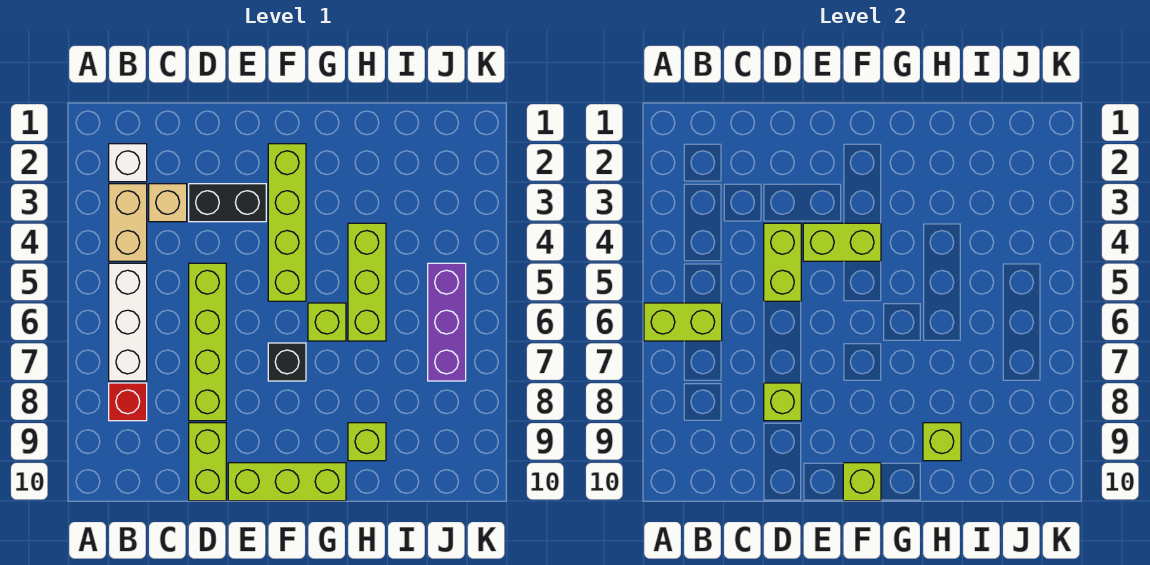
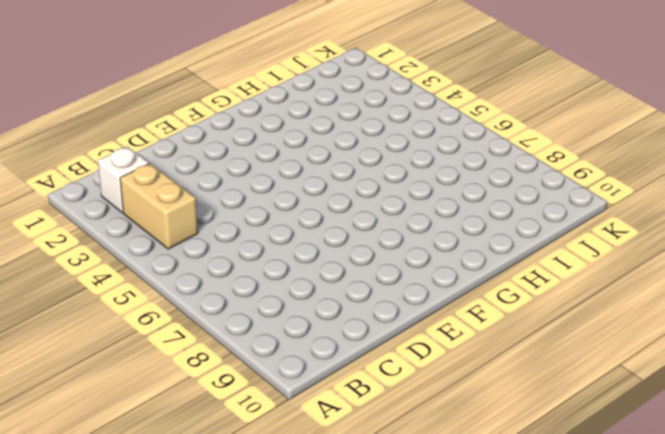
none -> white brick B5:B7 level 1
none -> red brick B8 level 1
none -> tan brick C3 level 1

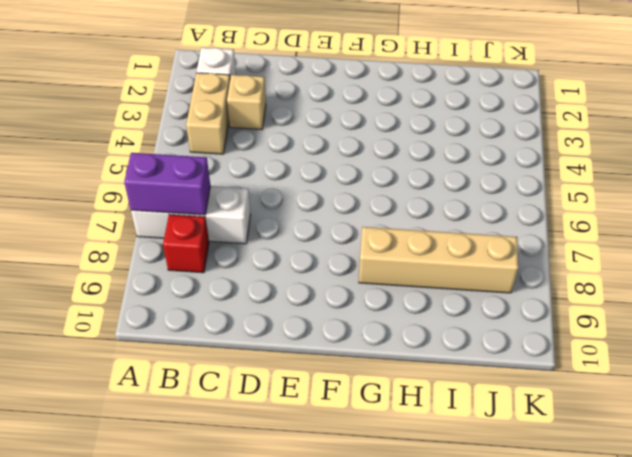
white brick A7:C7 level 1 -> white brick B5:B7 level 1
purple brick A7:B7 level 2 -> none
tan brick G8:J8 level 1 -> none
none -> black brick D3:E3 level 1
none -> lime brick D5:D8 level 1
none -> lime brick D9:D10 level 1

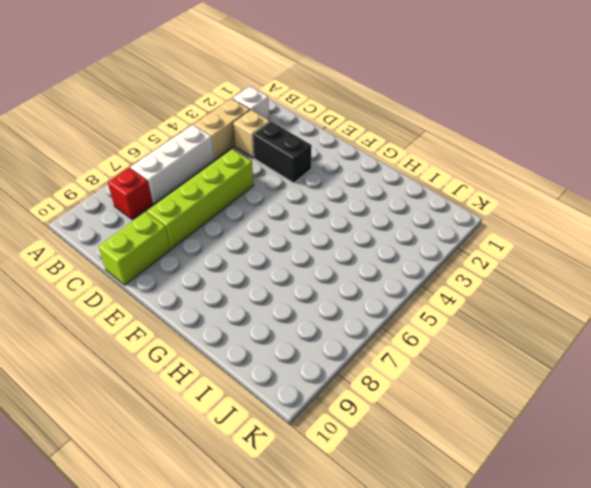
none -> lime brick E10:G10 level 1
none -> lime brick F2:F5 level 1
none -> black brick F7 level 1

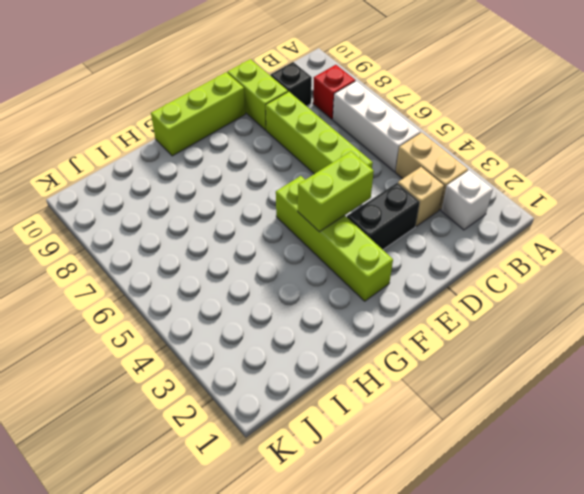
black brick C9 level 1 -> black brick F7 level 1
none -> lime brick G6 level 1
none -> lime brick H4:H6 level 1
none -> lime brick H9 level 1

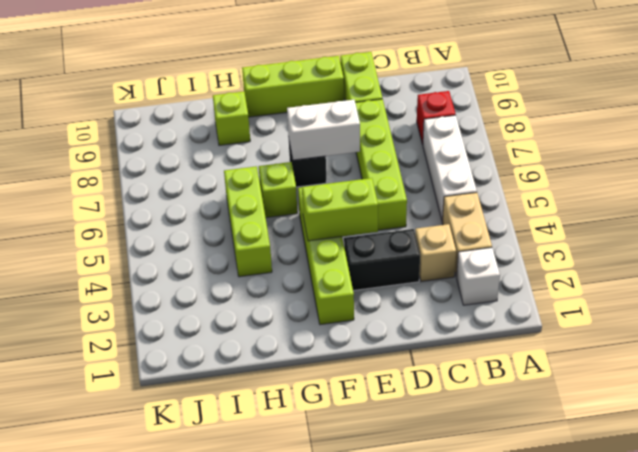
white brick E7:F7 level 2 -> none
none -> purple brick J5:J7 level 1
none -> lime brick A6:B6 level 2
none -> lime brick D4:D5 level 2

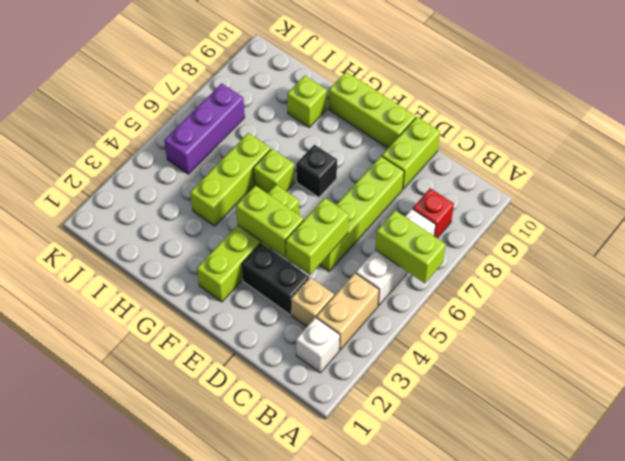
none -> lime brick D8 level 2
none -> lime brick F10 level 2
none -> lime brick H9 level 2

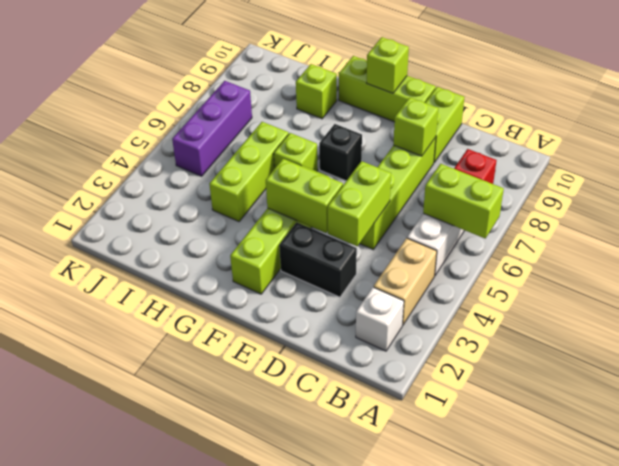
none -> tan brick C3 level 1
none -> lime brick H9 level 2

